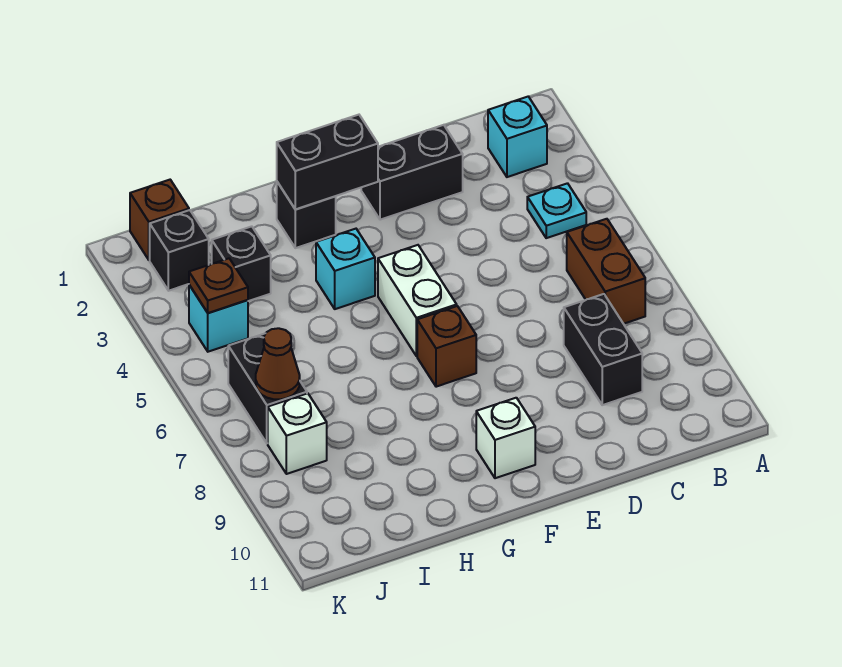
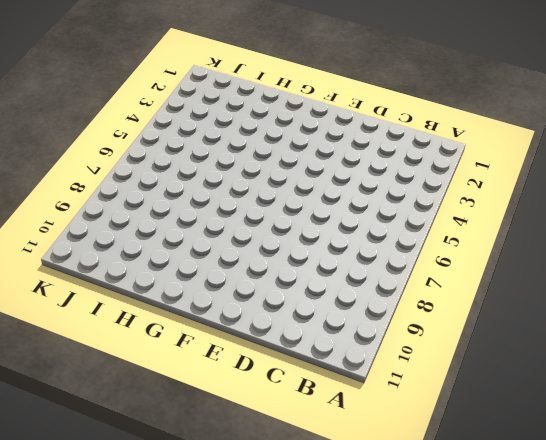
none -> cyan brick B2 level 1
none -> cyan plate B4 level 1
none -> brown brick B6:B7 level 1

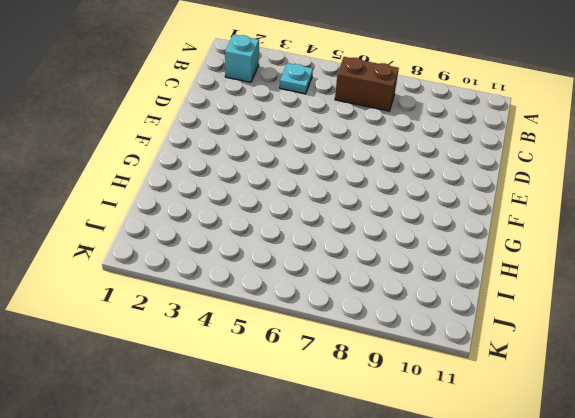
none -> black brick C8:C9 level 1
none -> black brick D2:E2 level 1
none -> white brick F5:F6 level 1

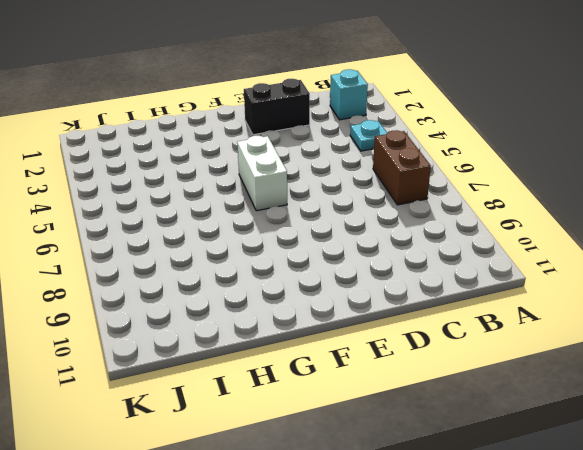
none -> black brick C8:C9 level 1
none -> brown brick F7 level 1
none -> white brick F10 level 1

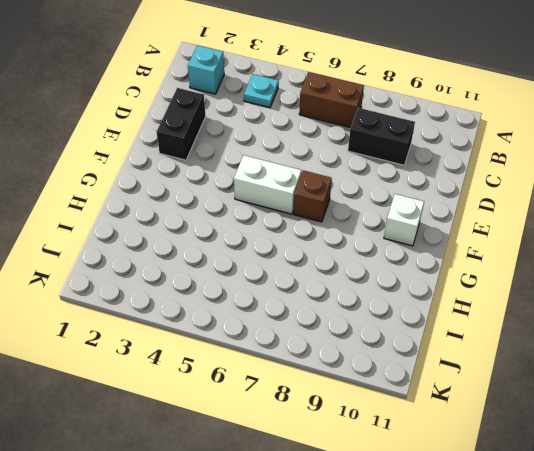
none -> black brick G2 level 1
none -> cyan brick G4 level 1
none -> black brick I3 level 1

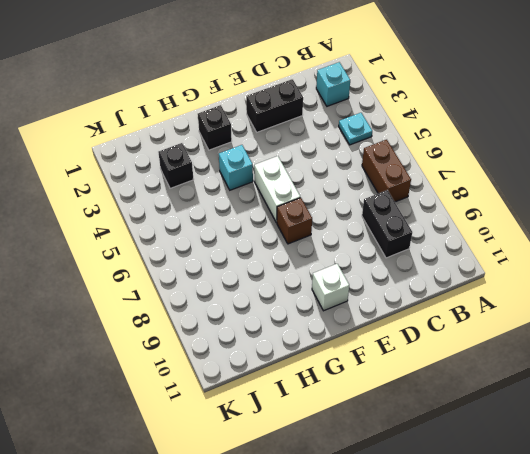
none -> brown brick J1 level 1
none -> black brick J2 level 1
none -> cyan brick J4 level 1

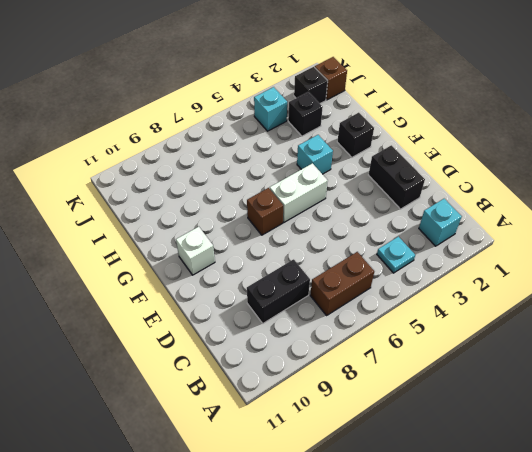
none -> black brick J6:J7 level 1
none -> white brick J8 level 1
none -> black brick F2:G2 level 2

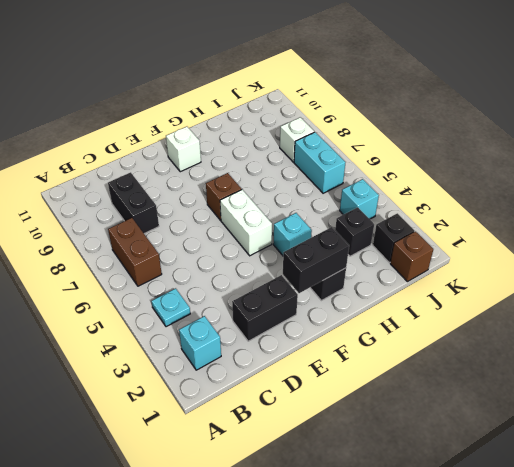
cyan brick J6:J7 level 1 -> black brick J6:J7 level 1
none -> brown plate J4 level 2
none -> brown cone J7 level 2

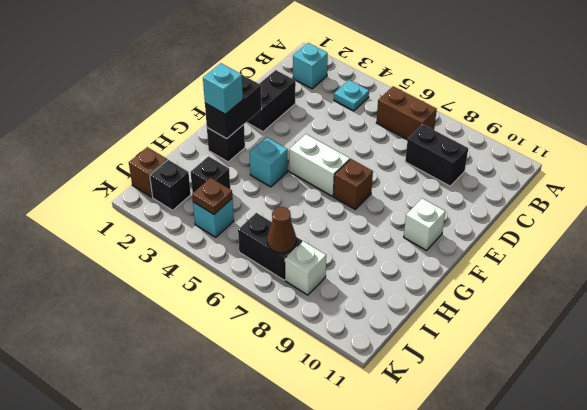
cyan brick G2 level 3 -> none

